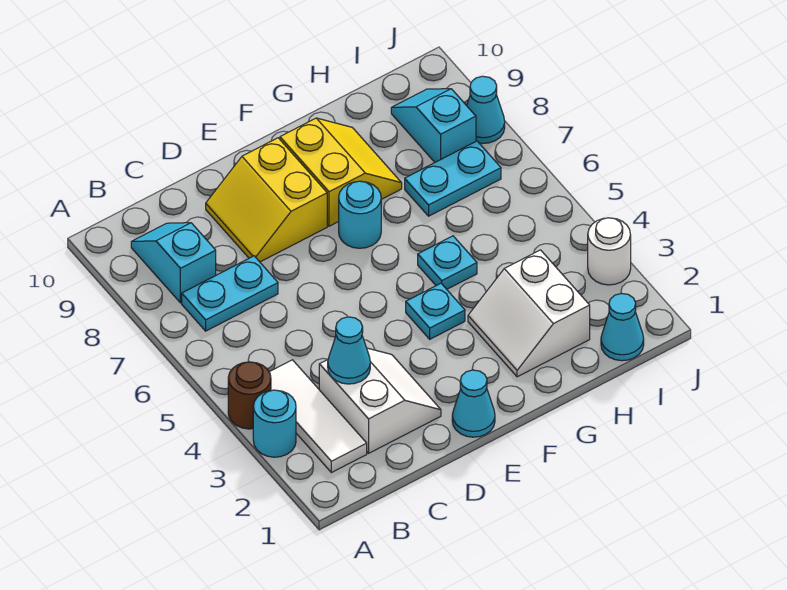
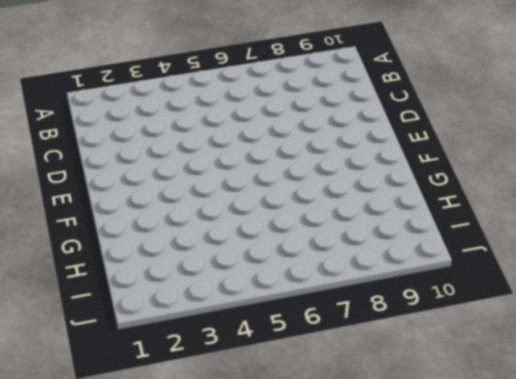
none -> cyan round brick A3 level 1
none -> brown round brick A4 level 1
none -> white tile B2:B4 level 1

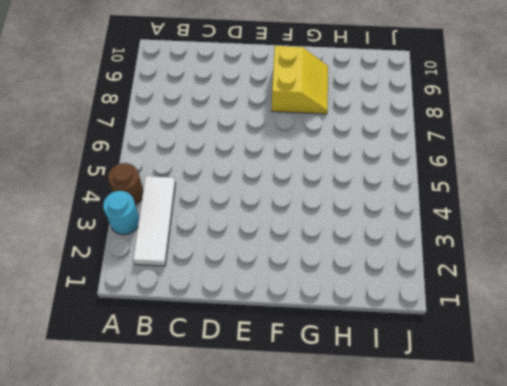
none -> cyan plate B7:C7 level 1
none -> cyan slope B8:B9 level 1 top 8
none -> white slope C2:D3 level 1 top C

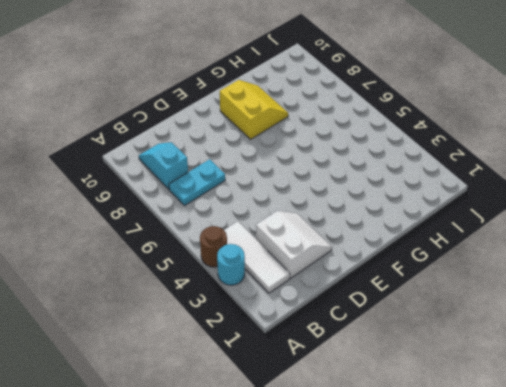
none -> yellow slope D8:E9 level 1 top E
none -> cyan cone E1 level 1
none -> cyan plate F4 level 1

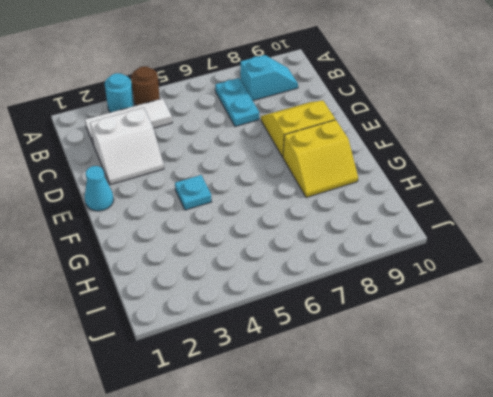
none -> cyan round brick F7 level 1
none -> white slope G2:H3 level 1 top H
none -> cyan plate G5 level 1

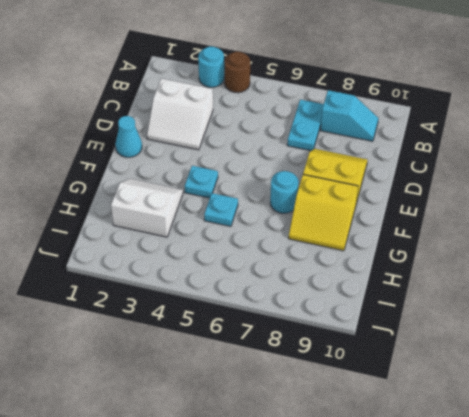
none -> white tile B2:B4 level 1
none -> cyan plate H7:I7 level 1
none -> cyan cone I1 level 1

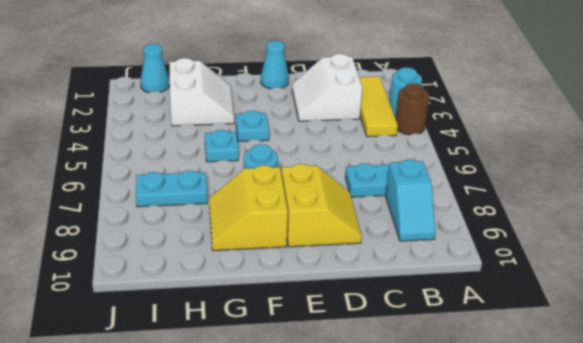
yellow tile B2:B4 level 1 -> white tile B2:B4 level 1
none -> cyan slope I8:I9 level 1 top 8
none -> white round brick J3 level 1
none -> cyan cone J8 level 1

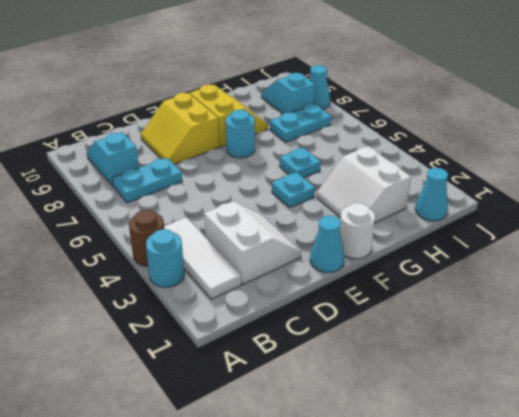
white round brick F1 level 1 -> white round brick J3 level 1
none -> cyan cone C3 level 2

